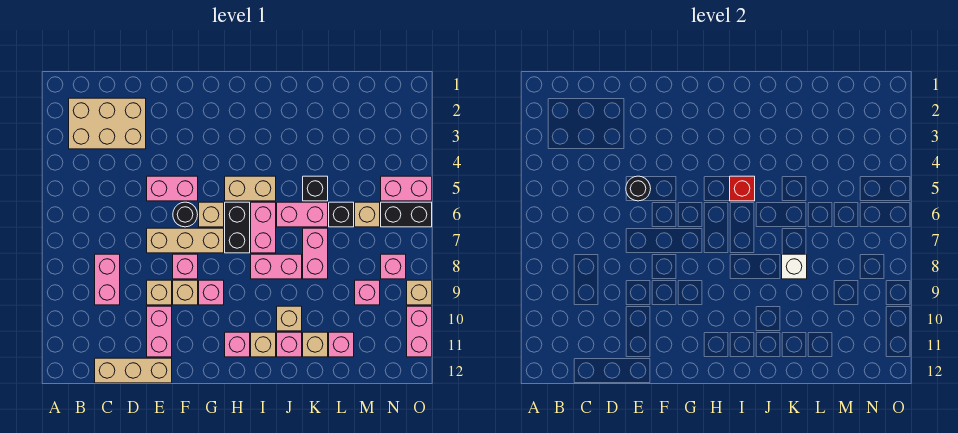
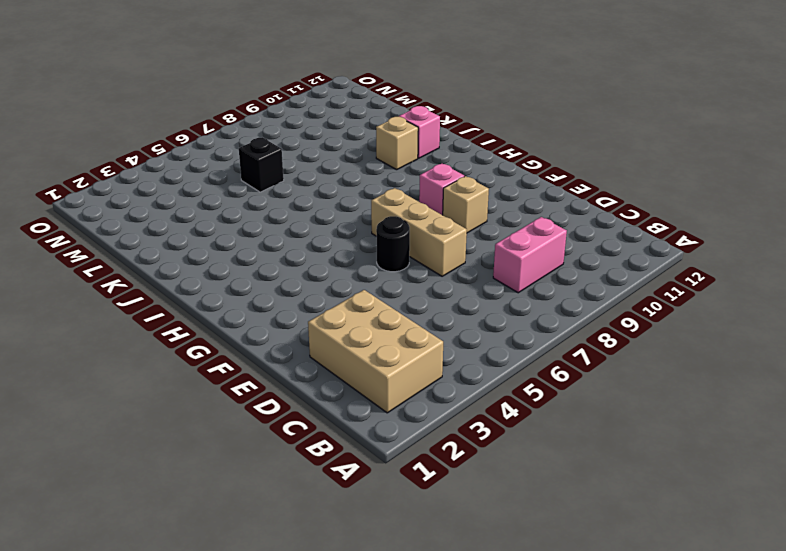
none -> tan brick C12:E12 level 1
none -> pink brick E5:F5 level 1
none -> tan brick E9 level 1
none -> pink brick E10:E11 level 1

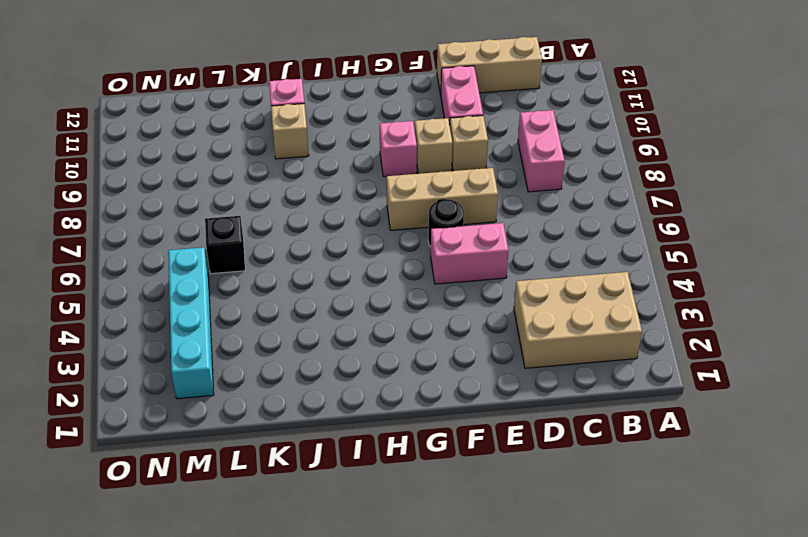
cyan brick M2:M5 level 1 -> none
none -> pink brick F8 level 1
none -> tan brick G6 level 1
none -> tan brick H5:I5 level 1
none -> black brick H6:H7 level 1

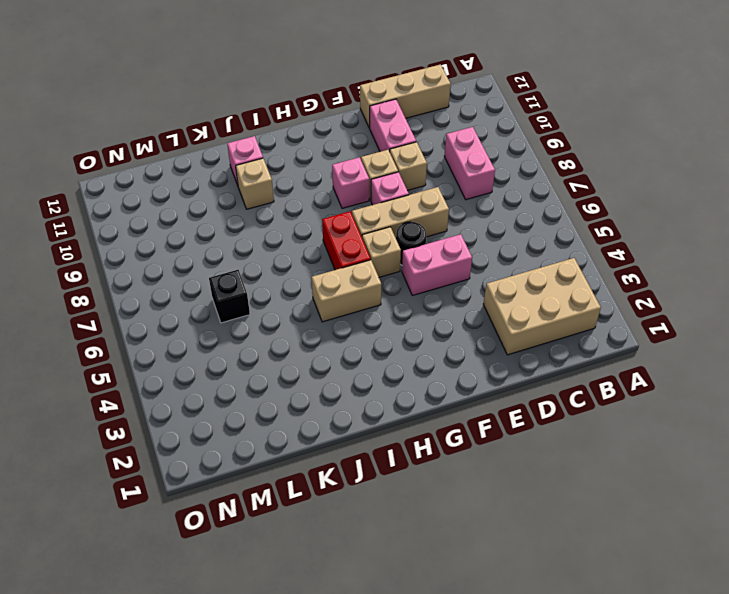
red brick H6:H7 level 1 -> black brick H6:H7 level 1
none -> pink brick H11 level 1
none -> pink brick I6:I7 level 1
none -> pink brick I8:J8 level 1
none -> tan brick I11 level 1

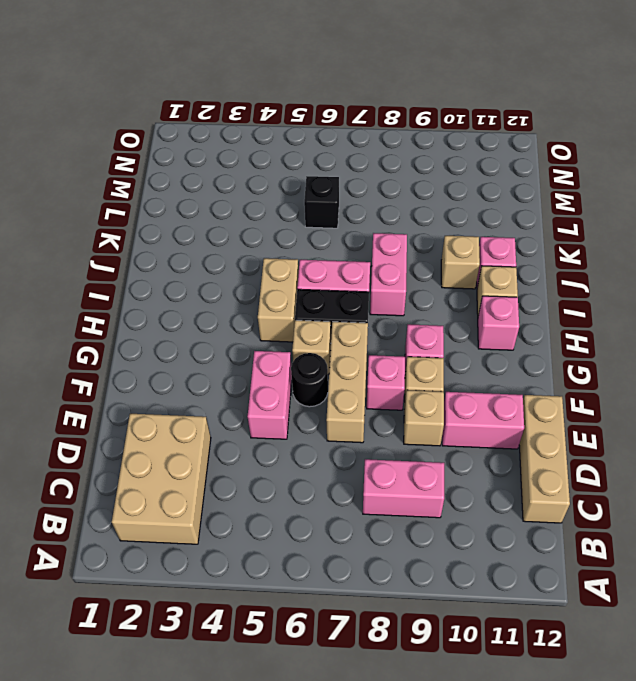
none -> pink brick J6:K6 level 1
none -> black brick K5 level 1
none -> pink brick K7:K8 level 1
none -> tan brick K11 level 1

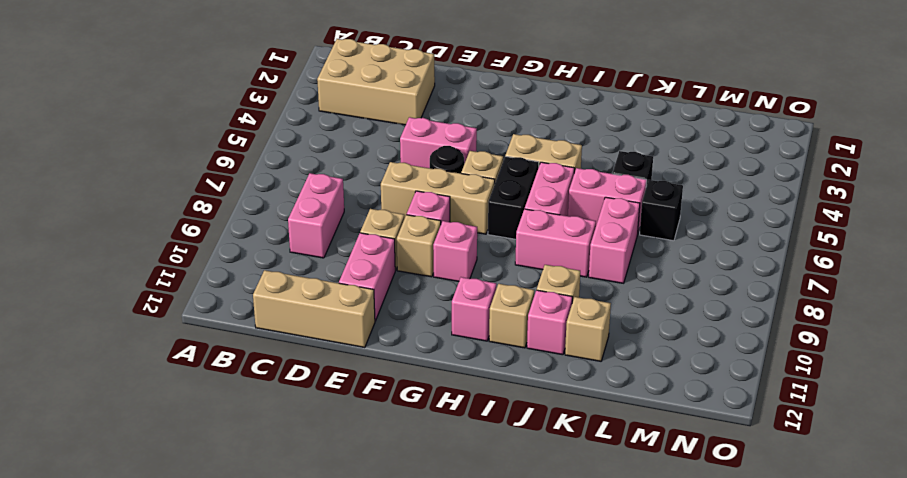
none -> pink brick L11 level 1
none -> tan brick M6 level 1
none -> pink brick M9 level 1
none -> pink brick N5:O5 level 1

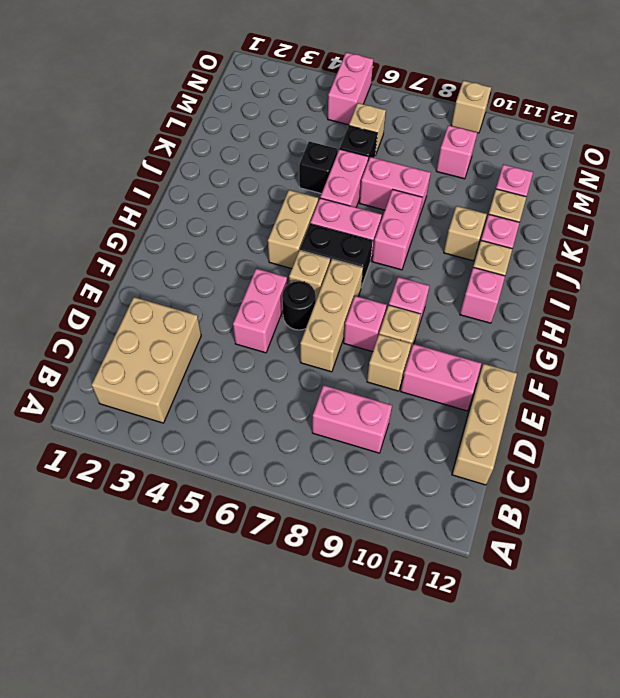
none -> black brick N6:O6 level 1
none -> pink brick N8 level 1
none -> pink brick O10:O11 level 1
none -> black round brick E5 level 2

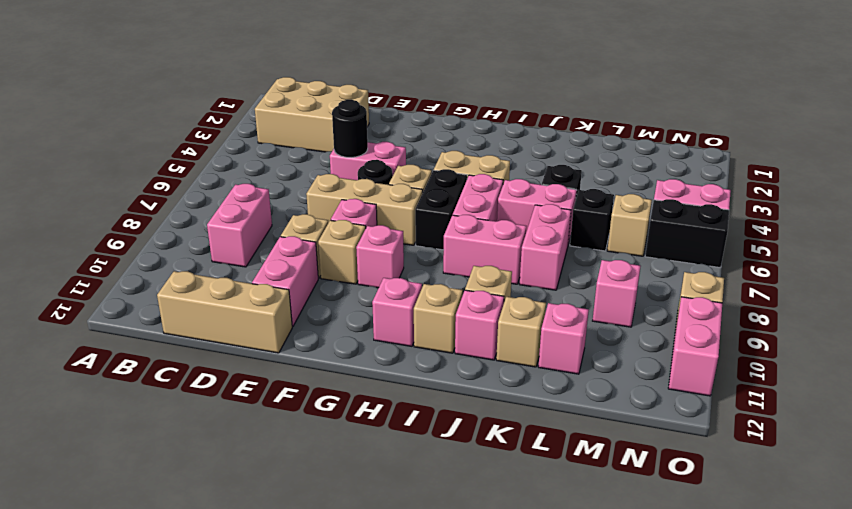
none -> pink brick N8 level 1
none -> red brick I5 level 2
none -> white brick K8 level 2

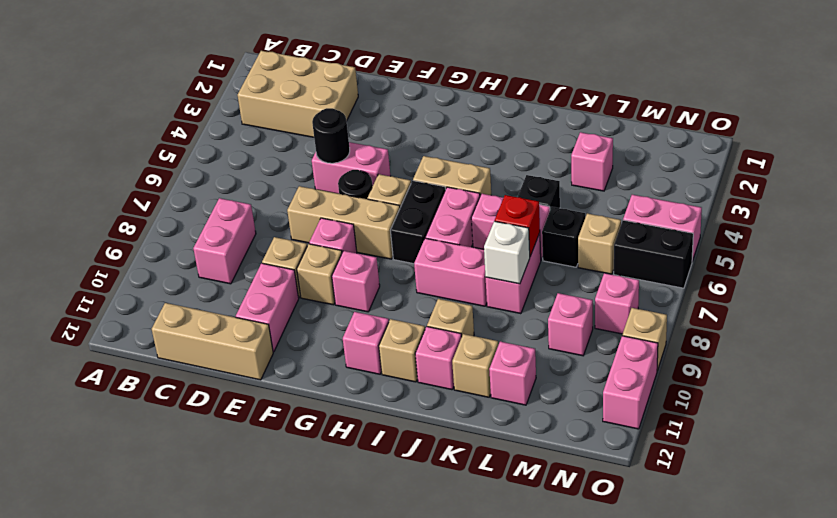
red brick K7 level 2 -> red brick I5 level 2
pink brick L3 level 1 -> none

